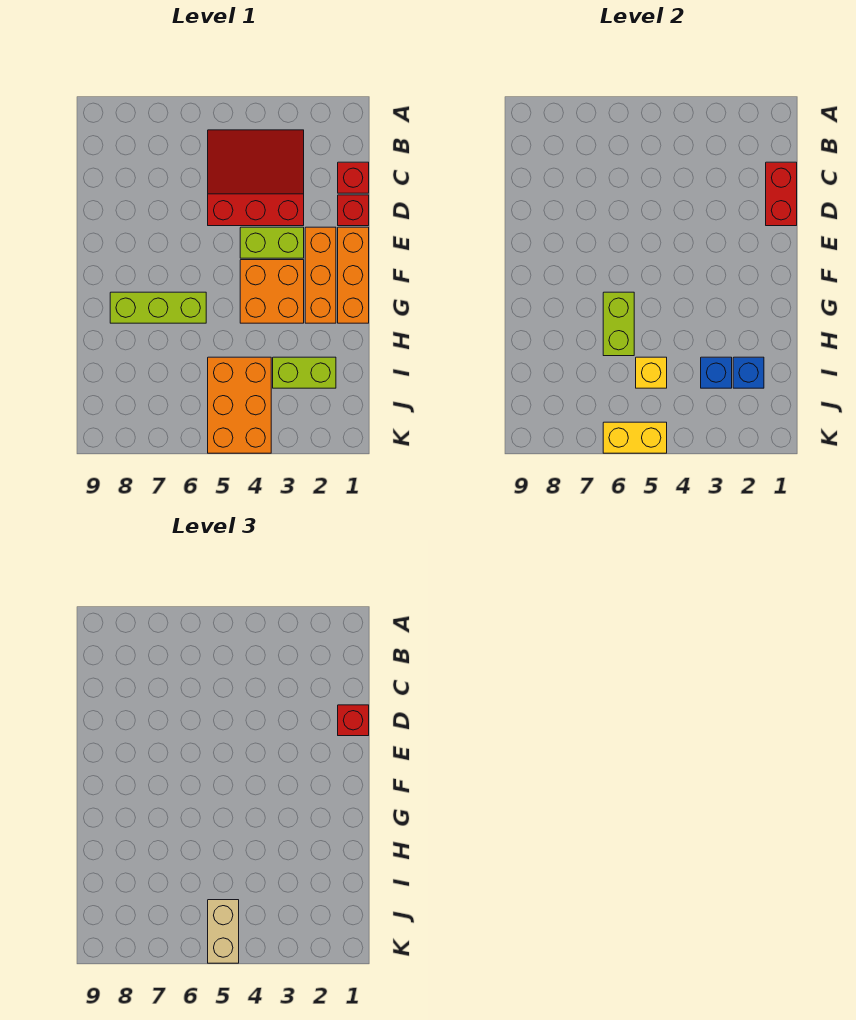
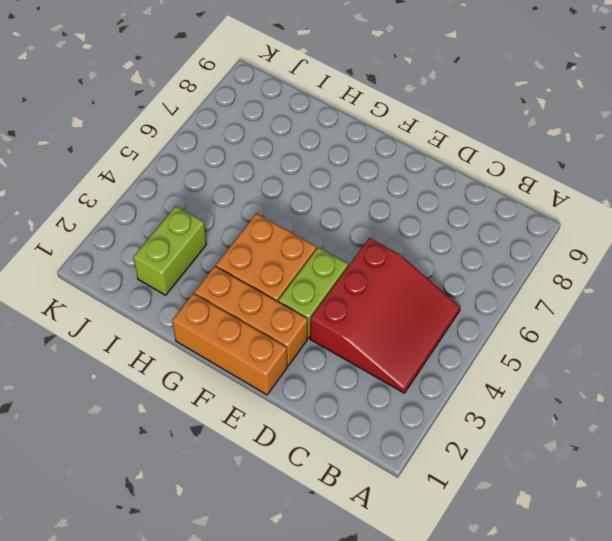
none -> red brick C1 level 1
none -> red brick D1 level 1
none -> lime brick G6:G8 level 1

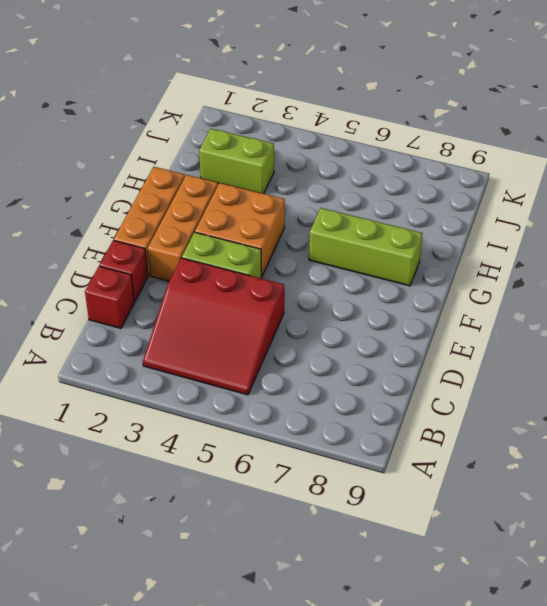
none -> orange brick I4:K5 level 1
none -> red brick C1:D1 level 2
none -> lime brick G6:H6 level 2

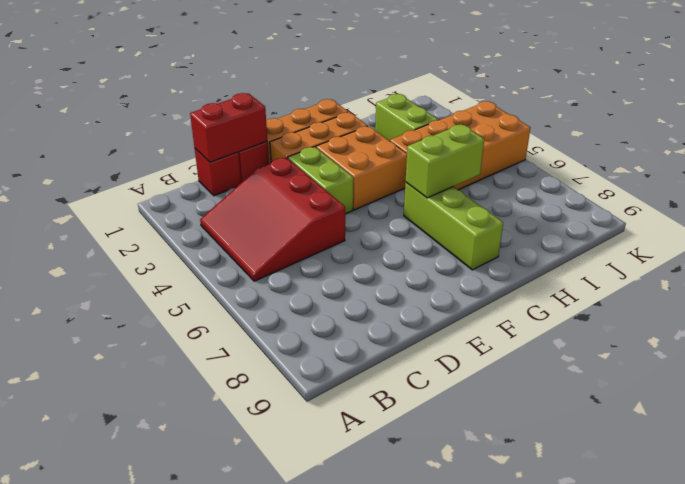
orange brick H4:K5 level 1 -> orange brick I4:K5 level 1
none -> blue brick I2 level 2
none -> blue brick I3 level 2
none -> yellow brick I5 level 2

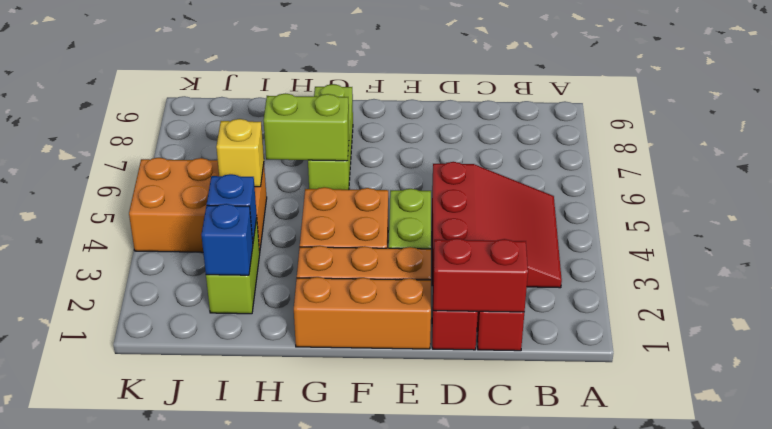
none -> yellow brick K5:K6 level 2
none -> red brick D1 level 3
none -> tan brick J5:K5 level 3

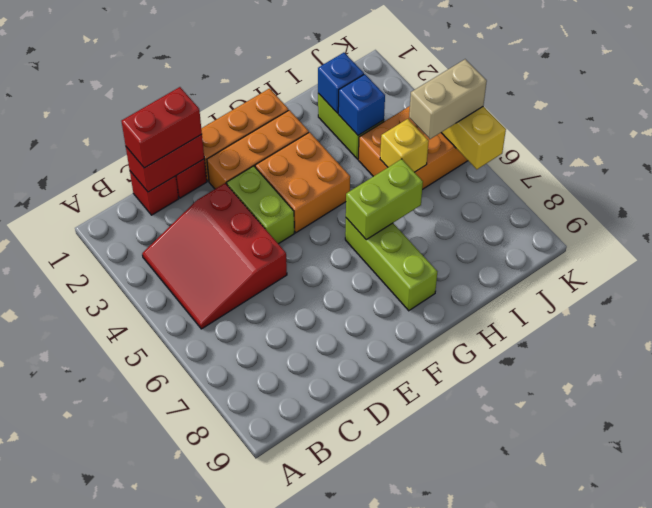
red brick C1:D1 level 3 -> red brick D1 level 3

